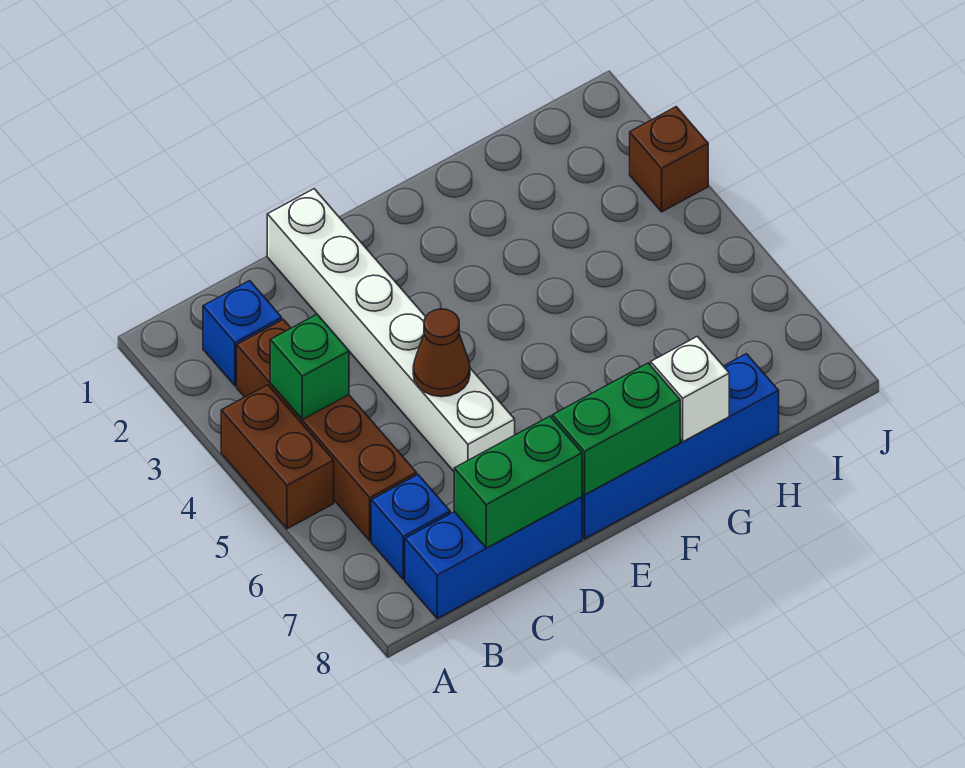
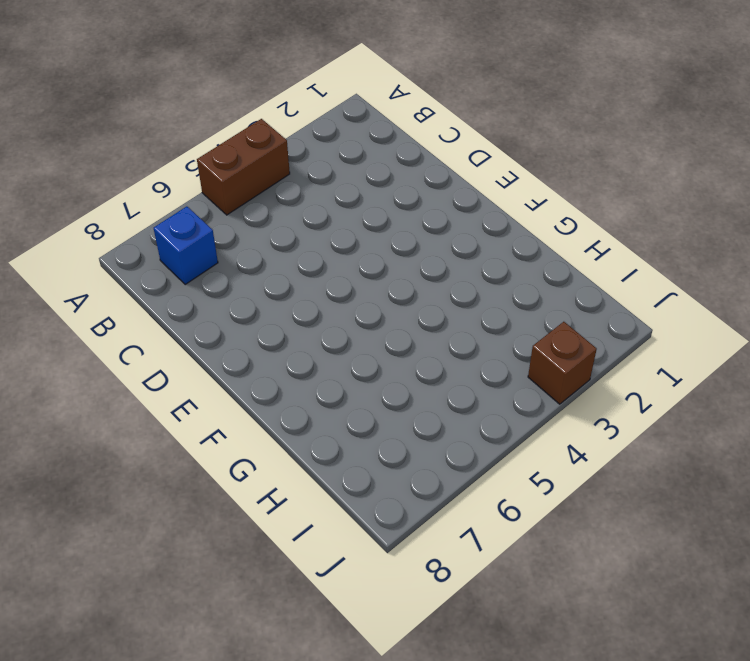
none -> blue brick B2 level 1
none -> brown brick B3:B6 level 1
none -> blue brick B8:D8 level 1

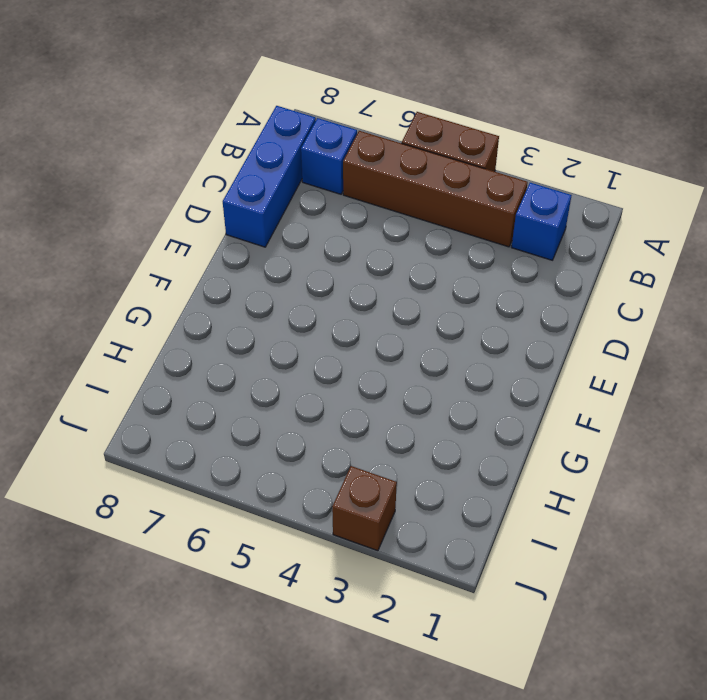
none -> white brick D1:D6 level 1
none -> blue brick E8:H8 level 1
none -> green brick B4 level 2

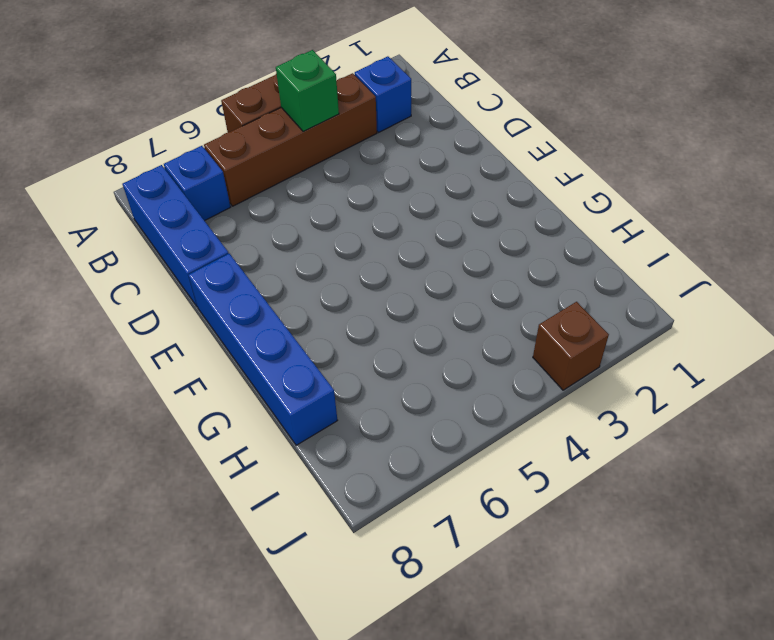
none -> white brick D1:D6 level 1
none -> green brick C8:D8 level 2
none -> brown cone D5 level 2

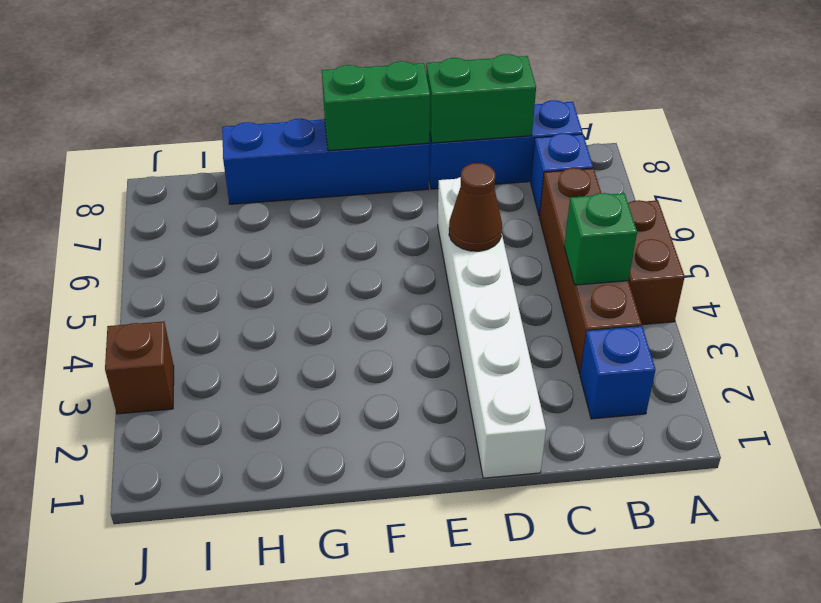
none -> white brick G8 level 2

